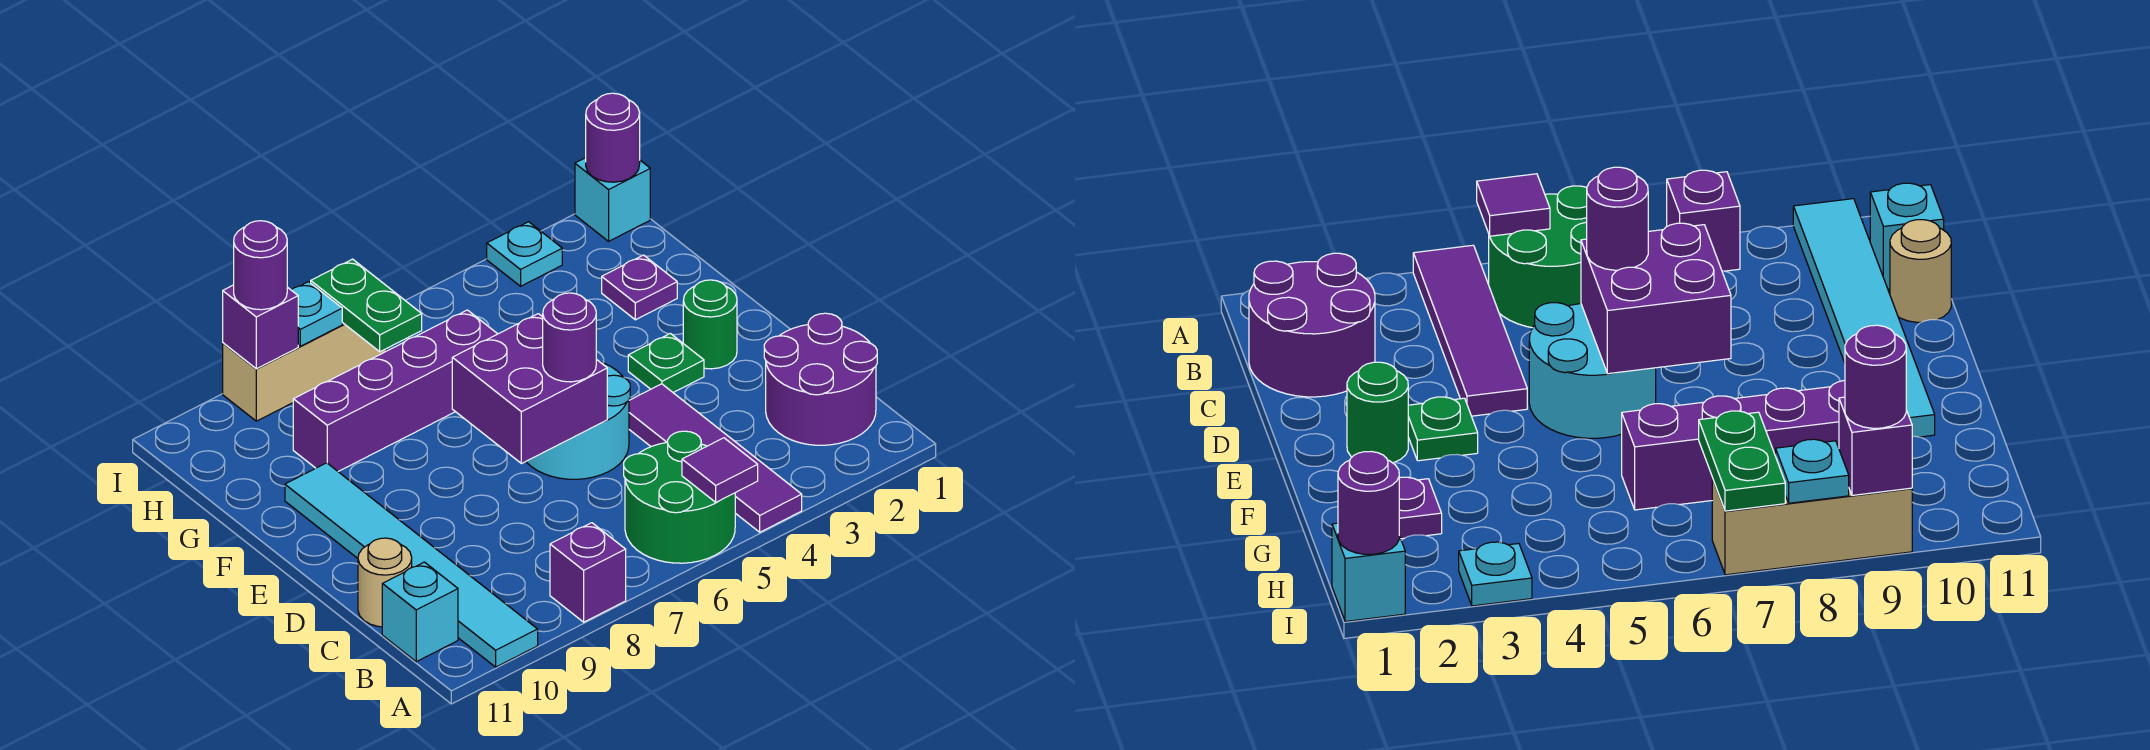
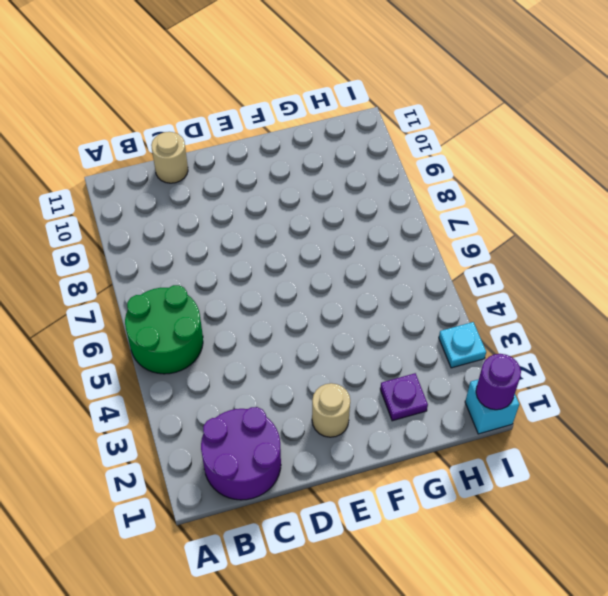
tan round brick E2 level 1 -> green round brick E2 level 1
none -> purple tile A4:D4 level 1
none -> purple brick A8 level 1
none -> cyan tile A10:F10 level 1

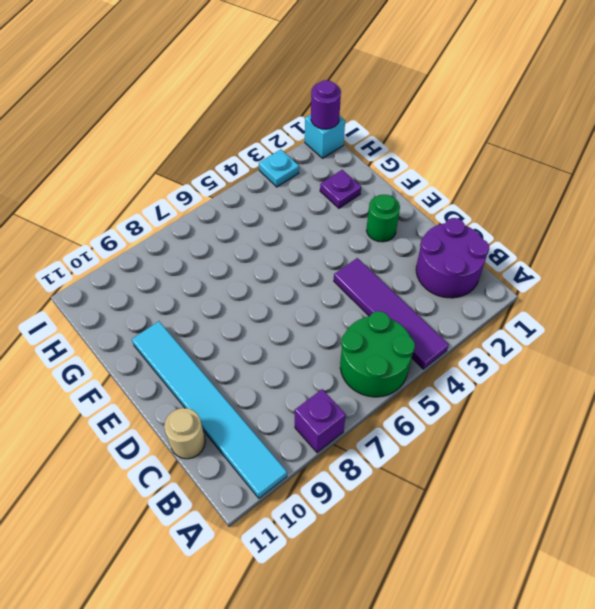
none -> cyan brick B11 level 1
none -> cyan round brick D5:E6 level 1
none -> green plate E3 level 1

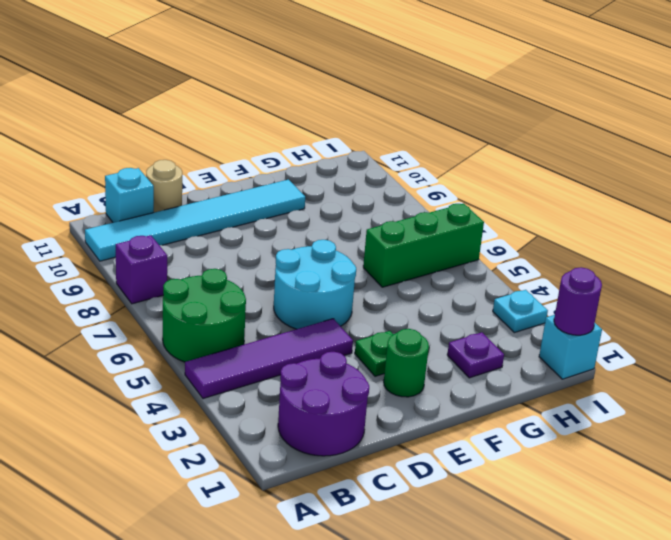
green brick G6:I6 level 1 -> purple brick G6:G9 level 1
none -> tan brick I7:I9 level 1
none -> purple tile A5 level 2
none -> purple brick D6:E7 level 2

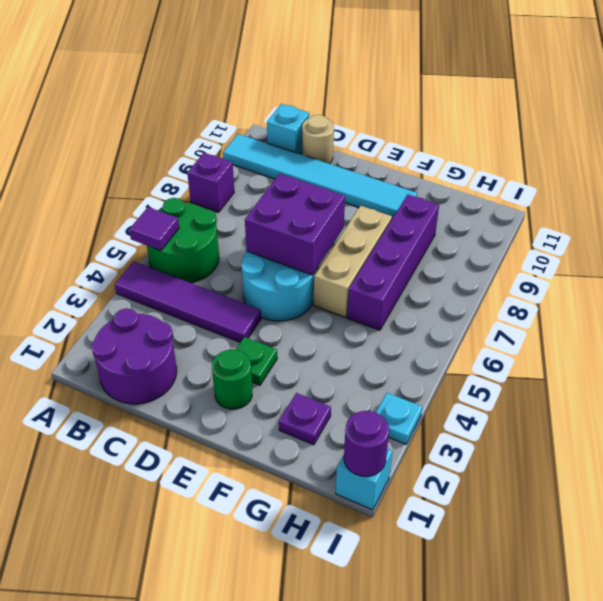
tan brick F6:F8 level 1 -> tan brick I7:I9 level 1
none -> green plate H7:I7 level 2
none -> cyan plate I8 level 2
none -> purple brick I9 level 2

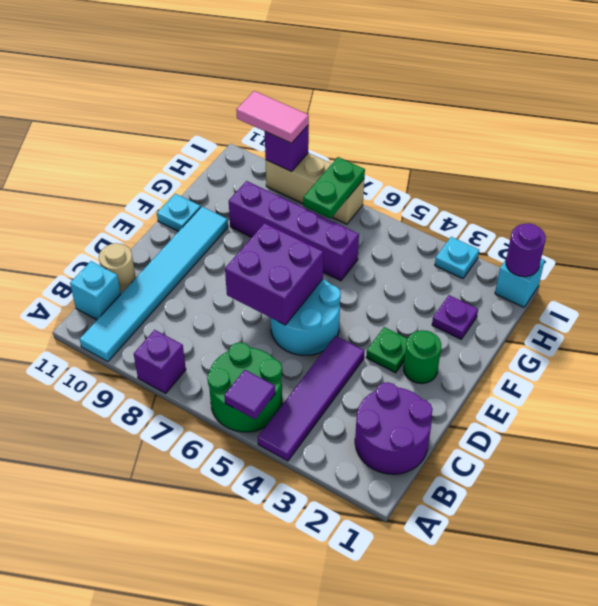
cyan plate F11 level 1 -> cyan plate I8 level 2
pink tile I9:I10 level 3 -> purple round brick I9 level 3
none -> purple round brick D6 level 3

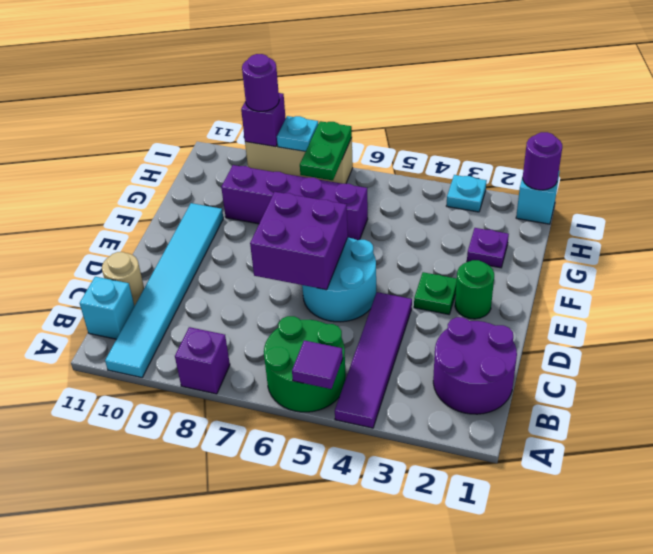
none -> purple round brick D6 level 3

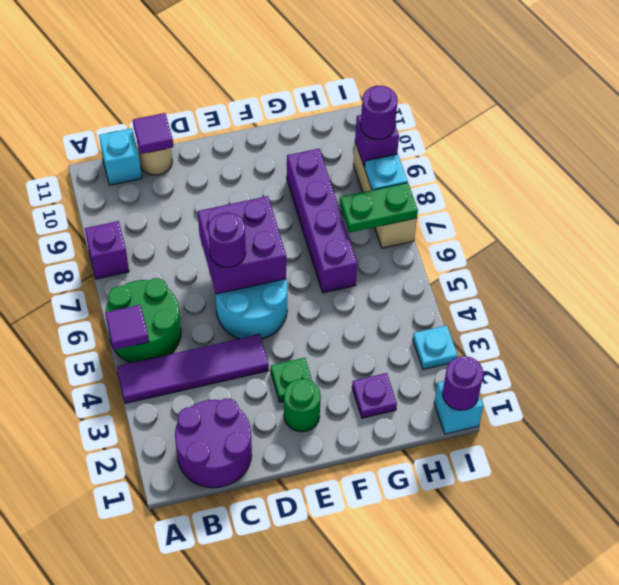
purple tile C11 level 2 -> none
none -> cyan tile A10:F10 level 1

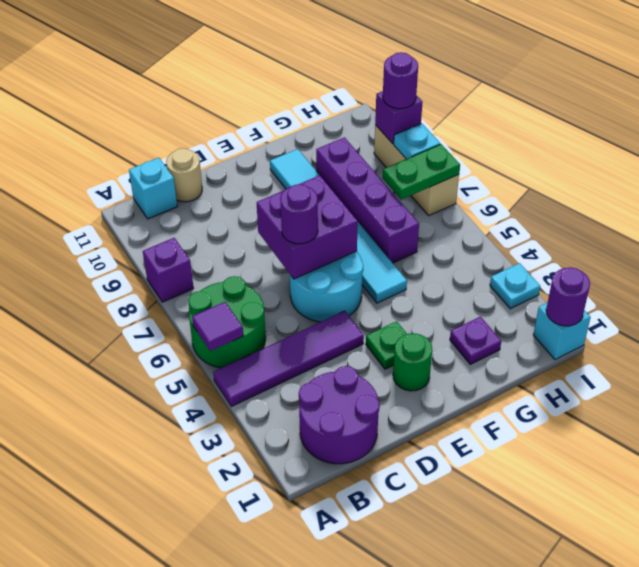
cyan tile F5:F10 level 1 -> cyan tile A10:F10 level 1

